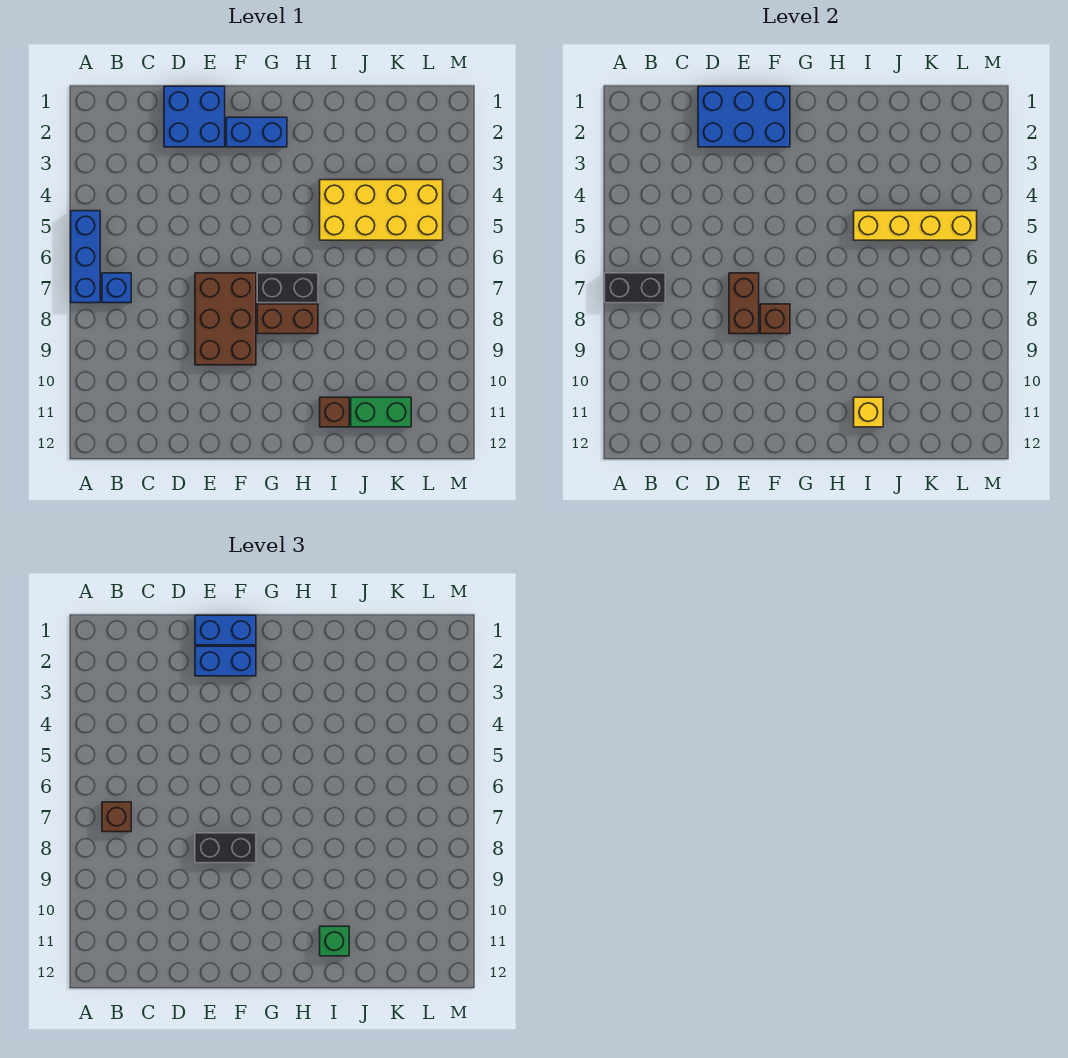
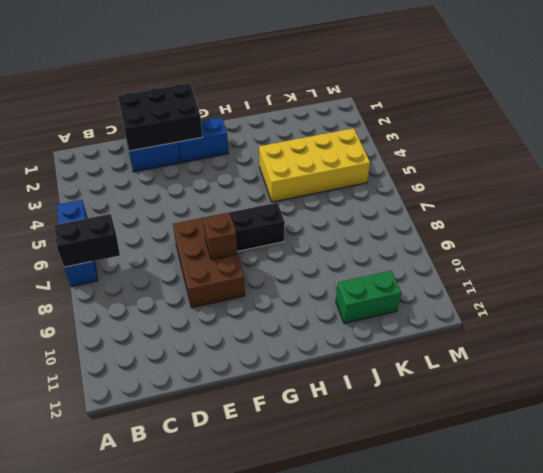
black brick D1:F2 level 2 -> blue brick D1:F2 level 2
none -> blue brick B7 level 1
none -> brown brick G8:H8 level 1
none -> brown brick I11 level 1

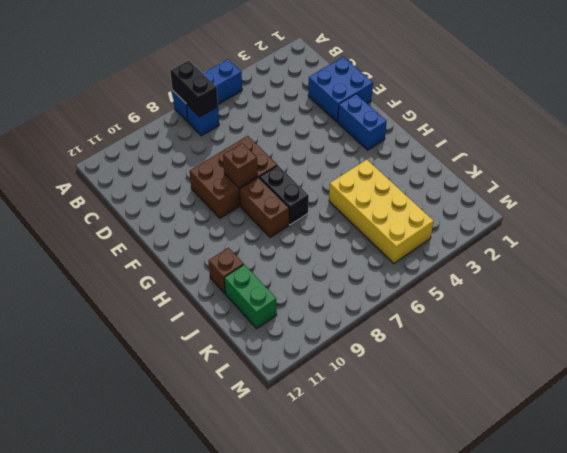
none -> blue brick D1:F2 level 2
none -> brown brick E7:E8 level 2
none -> yellow brick I5:L5 level 2

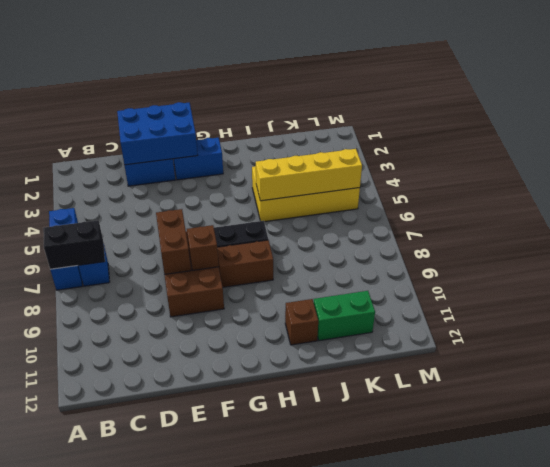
none -> yellow brick I11 level 2
none -> brown brick B7 level 3
none -> blue brick E1:F1 level 3

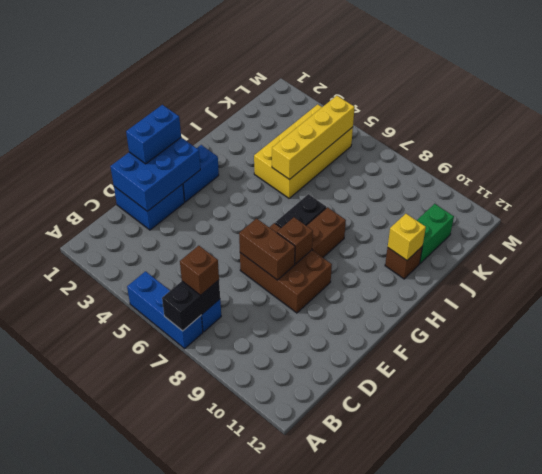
none -> blue brick E2:F2 level 3
none -> black brick E8:F8 level 3
none -> green brick I11 level 3

